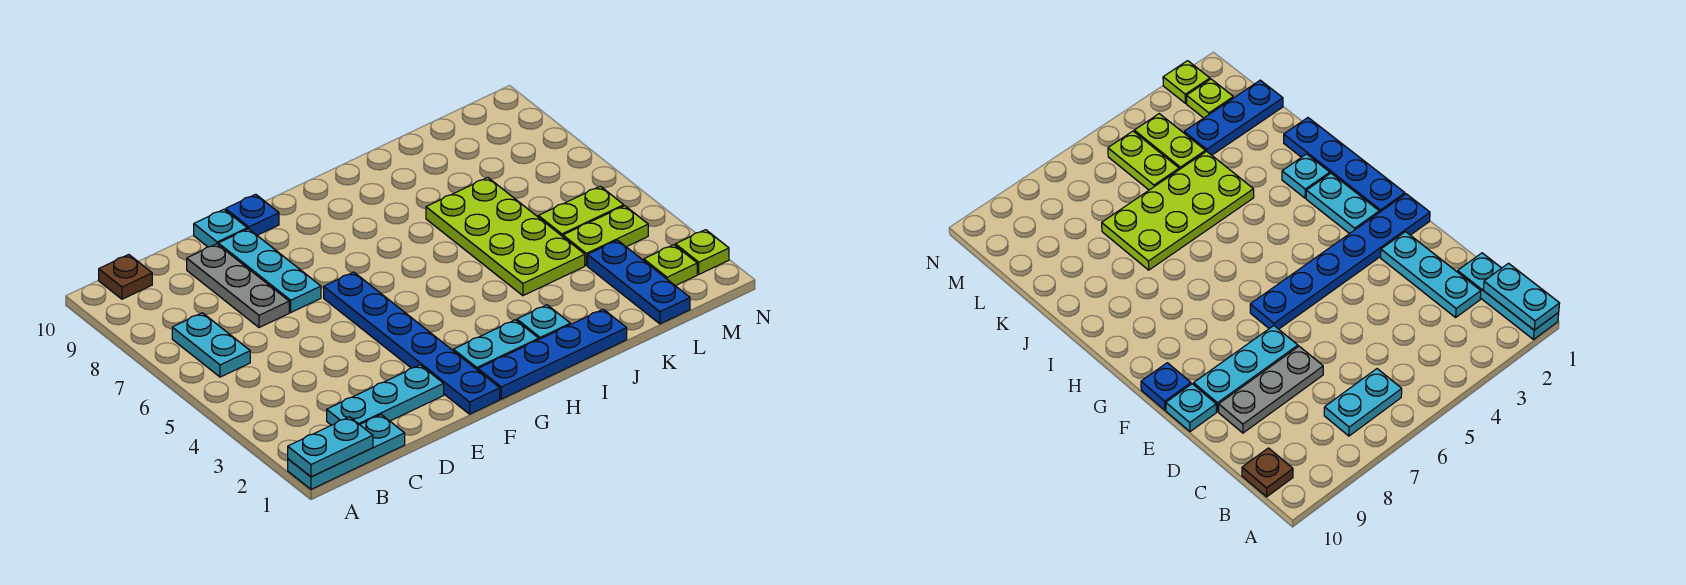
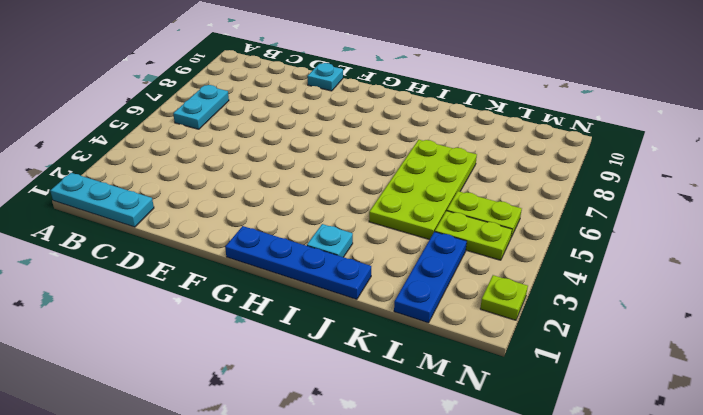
none -> brown plate B10 level 1
none -> cyan plate C2:E2 level 1
none -> grey plate D7:D9 level 1

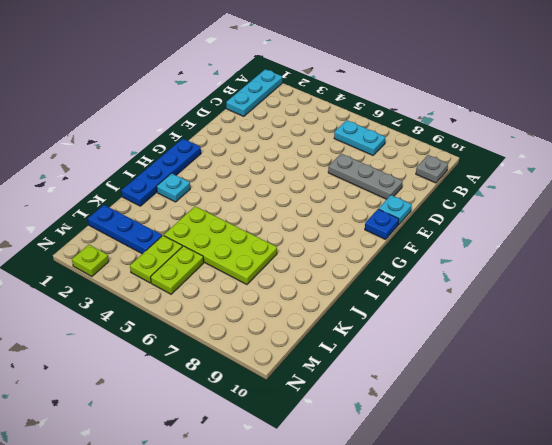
grey plate B10 level 1 -> brown plate B10 level 1
none -> cyan plate C2:E2 level 1
none -> cyan plate E7:E9 level 1
none -> blue plate F1:F6 level 1

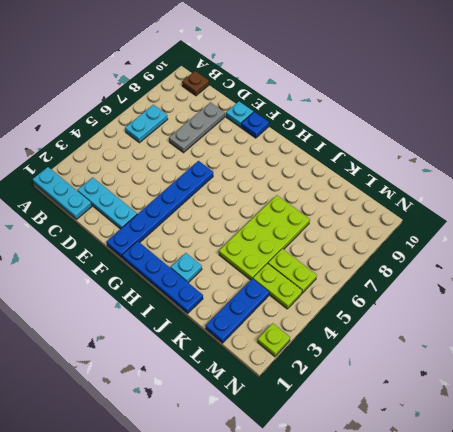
none -> cyan plate E7:E9 level 1
none -> cyan plate G2:H2 level 1
none -> lime plate M2 level 1

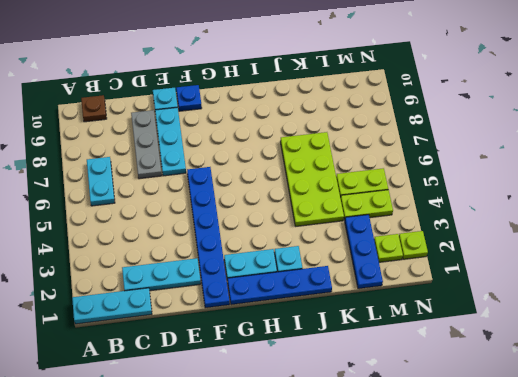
none -> cyan plate A1:B1 level 2

